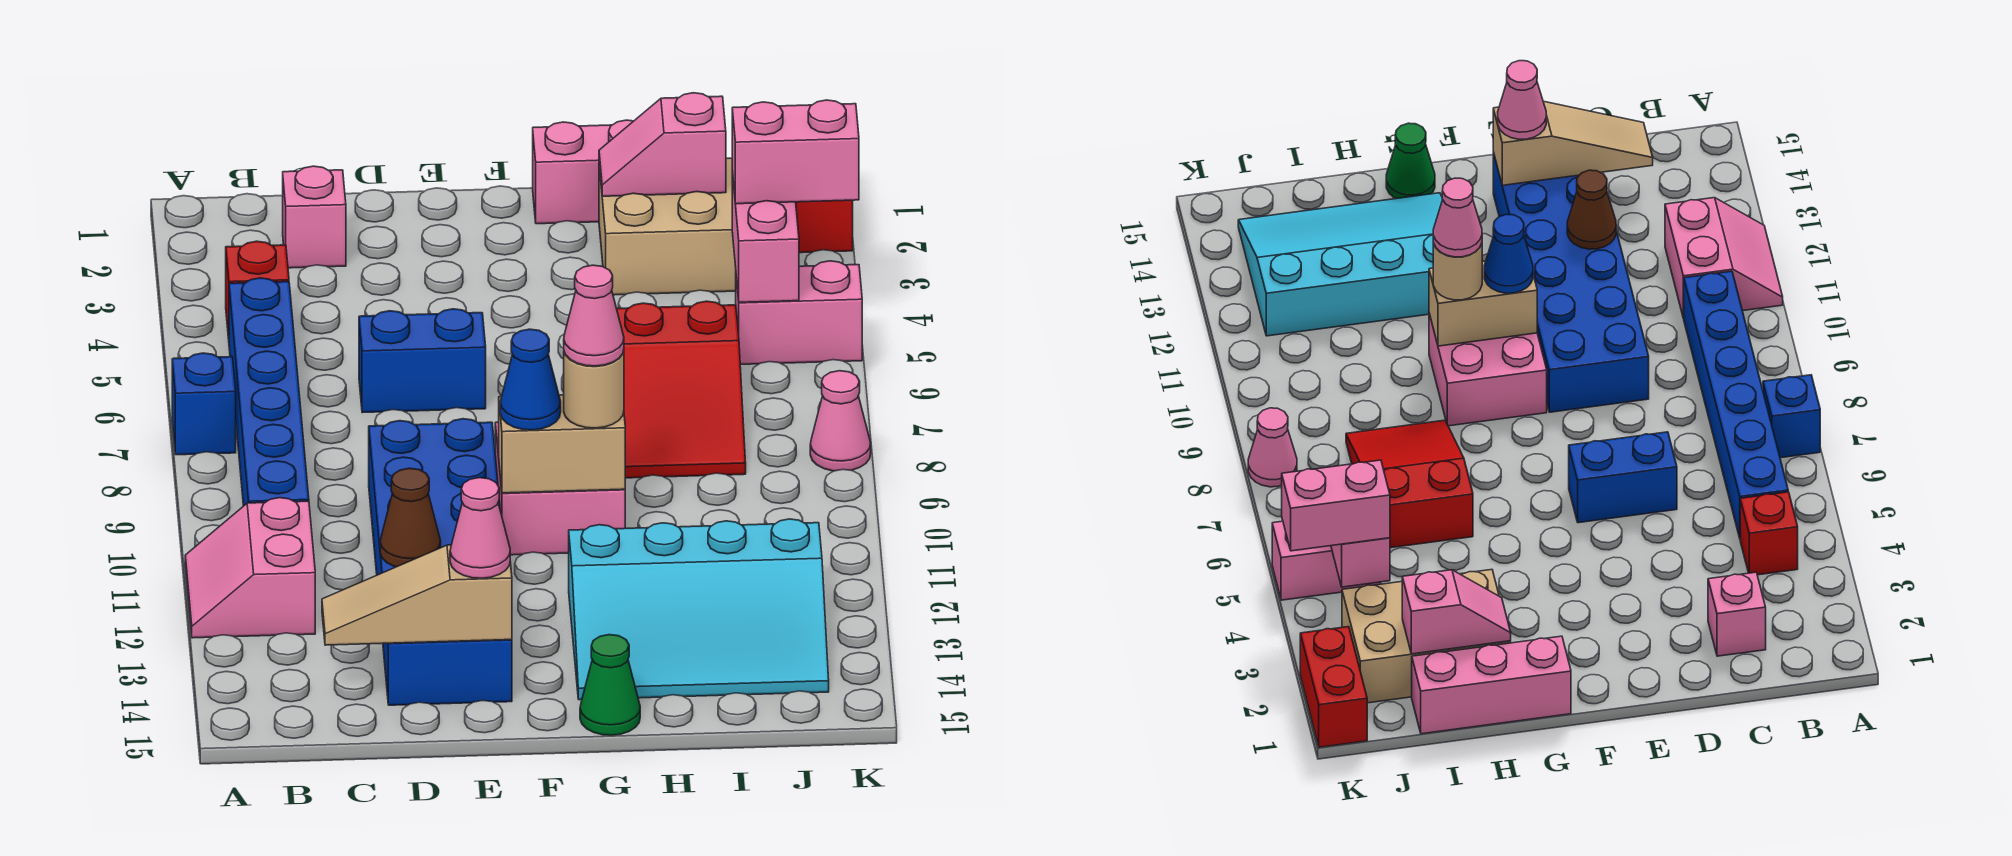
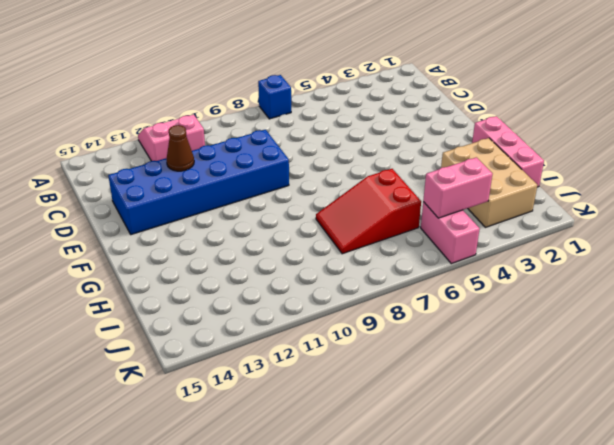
none -> red brick B4 level 1
none -> blue brick B5:B10 level 1
none -> pink brick C2 level 1

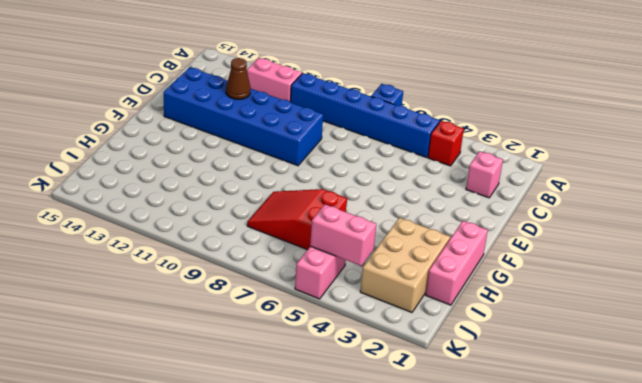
none -> blue brick D6:E6 level 1
none -> pink brick F9:G10 level 1
none -> cyan slope G12:J14 level 1 top 12

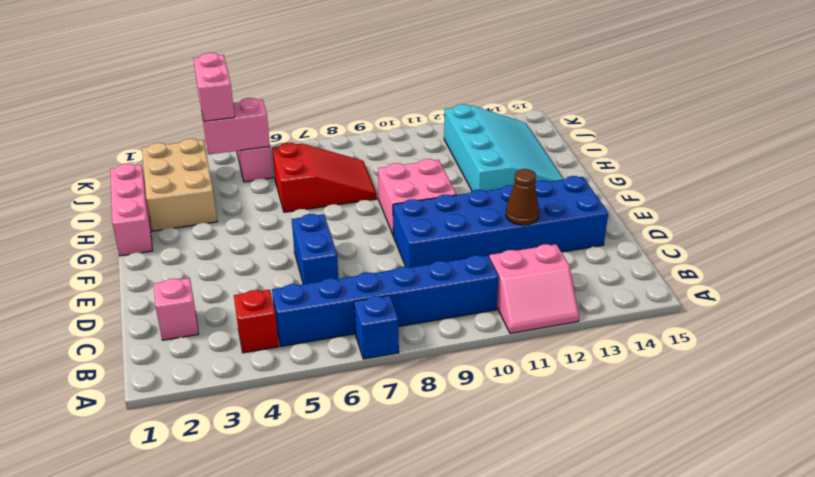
none -> green cone G15 level 1
none -> red brick K1:K2 level 1
none -> pink cone K8 level 1

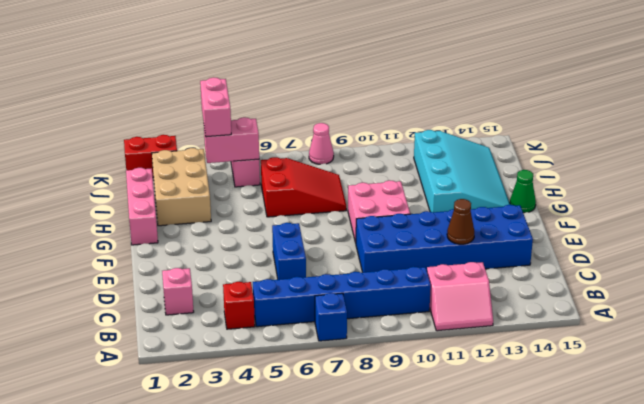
none -> tan slope C14:E14 level 2 top E
none -> tan brick F10:G10 level 2
none -> pink slope H2:I2 level 2 top I

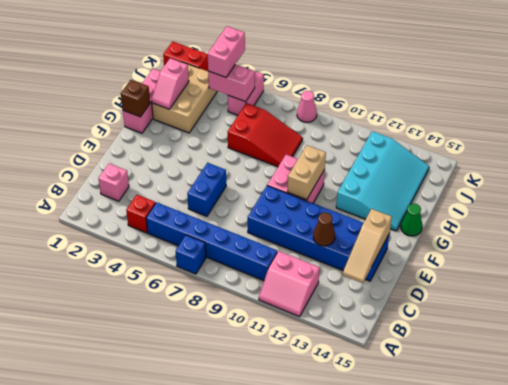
brown brick G1 level 2 -> none
none -> pink cone E14 level 3
none -> blue cone F10 level 3
none -> tan round brick G10 level 3

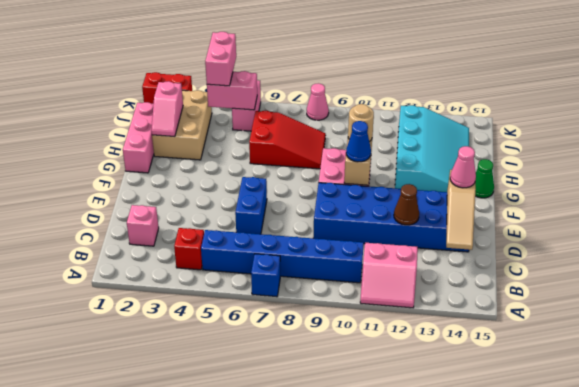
none -> pink cone G10 level 4

